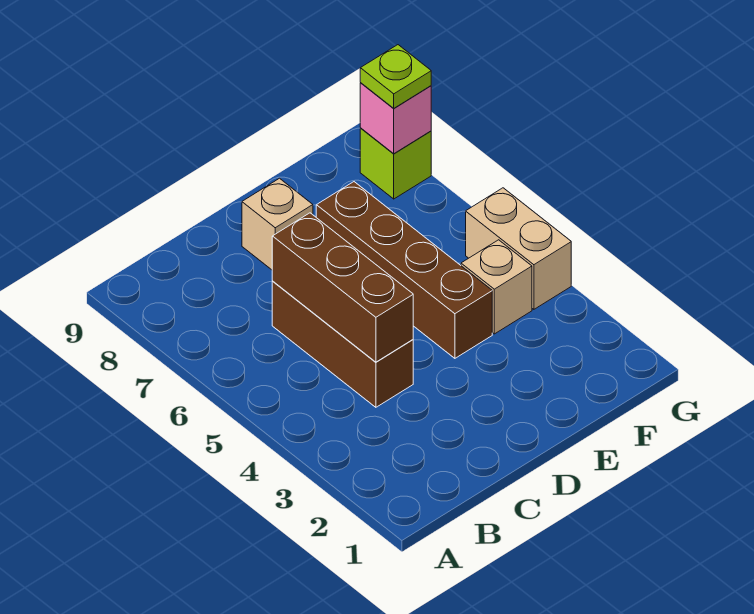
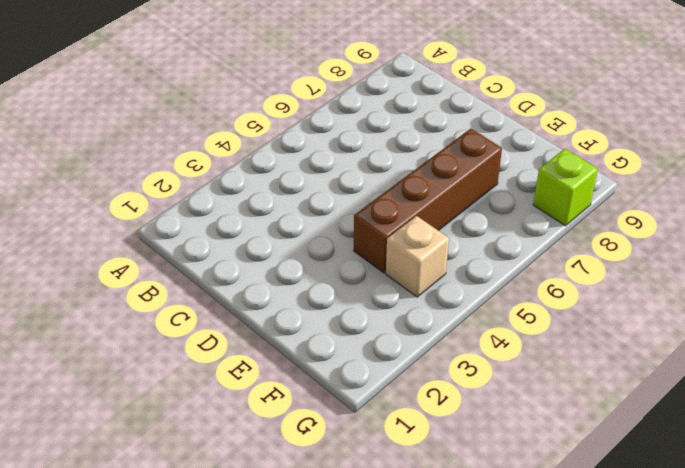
none -> brown brick C4:C6 level 1
none -> tan brick D8 level 1

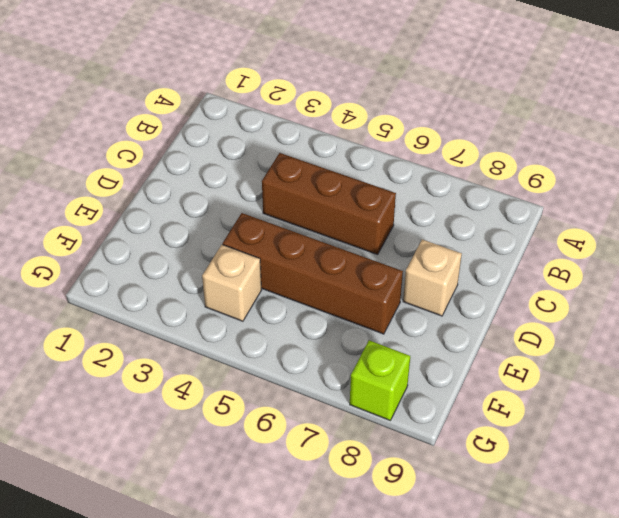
none -> tan brick G4:G5 level 1
none -> brown brick C4:C6 level 2

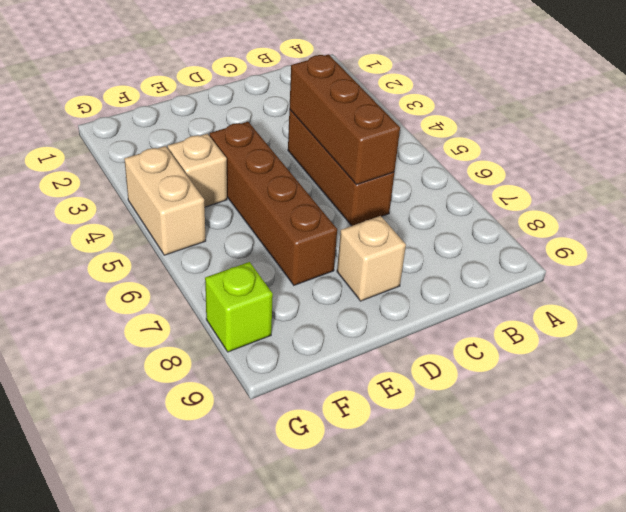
none -> pink brick G8 level 2
none -> lime plate G8 level 3

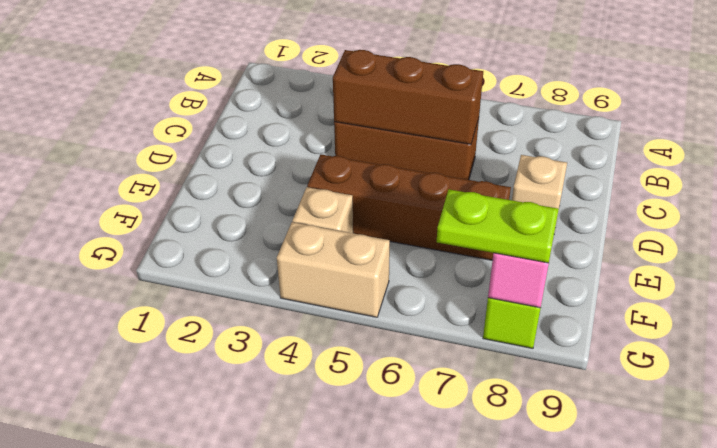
lime plate G7:G8 level 3 -> lime plate G8 level 3

